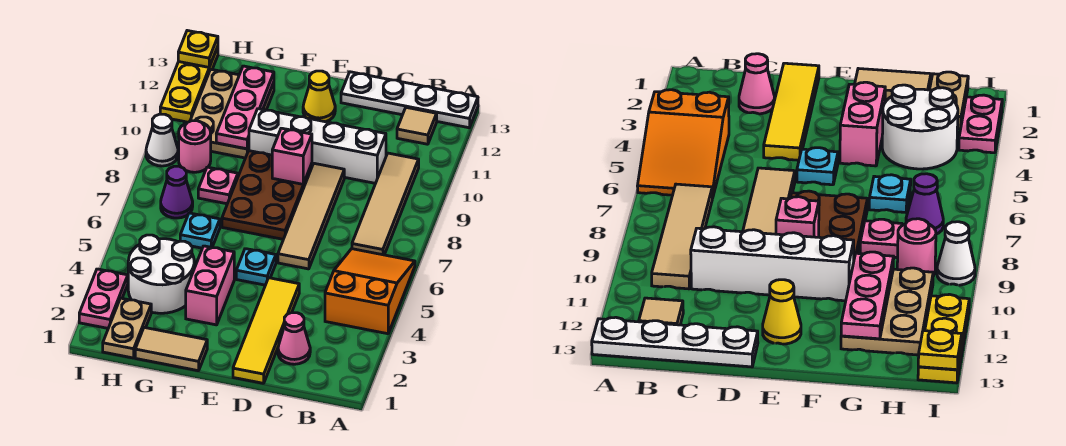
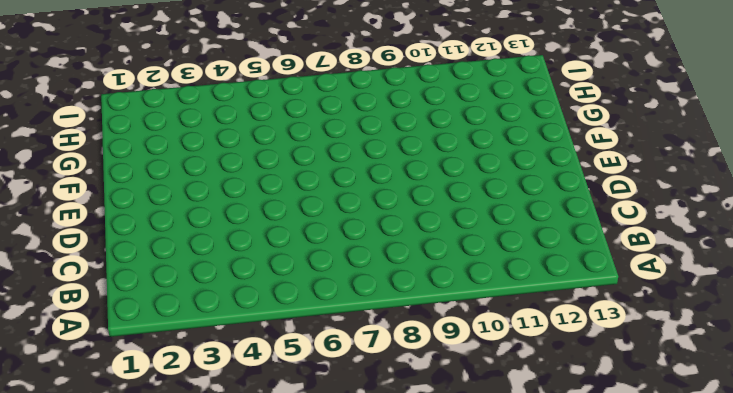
none -> orange slope A4:B6 level 1 top 4
none -> white plate A13:D13 level 1
none -> tan tile B7:B10 level 1

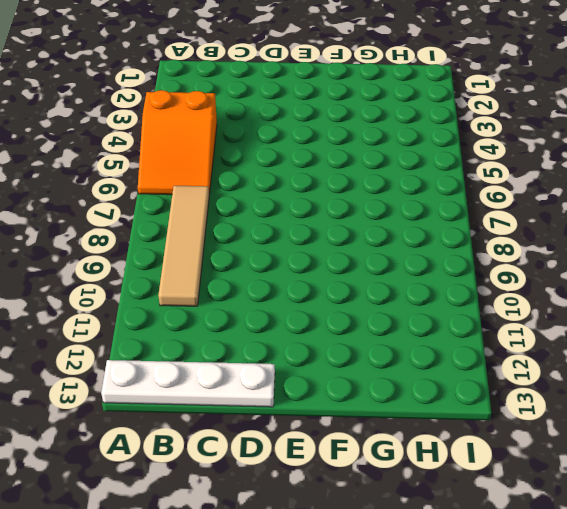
none -> tan tile B12 level 1
none -> pink cone C2 level 1
none -> white brick C10:F10 level 1

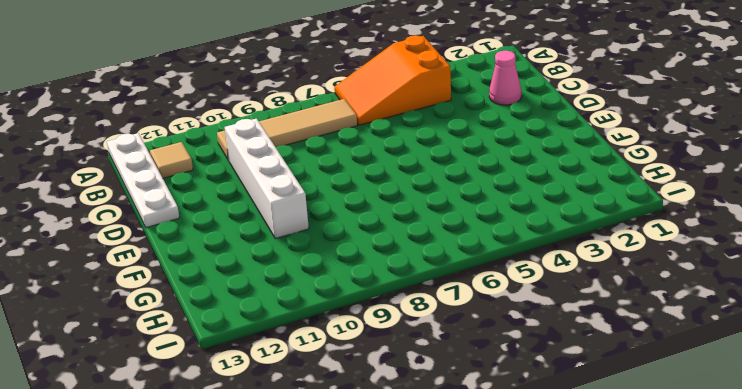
none -> yellow tile D1:D4 level 1
none -> tan tile D6:D9 level 1
none -> cyan plate E5 level 1

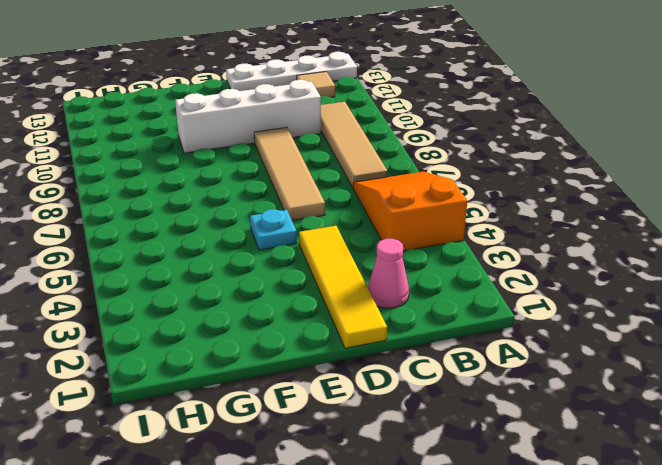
none -> brown plate E7:F9 level 1
none -> yellow cone E12 level 1
none -> tan tile F1:G1 level 1

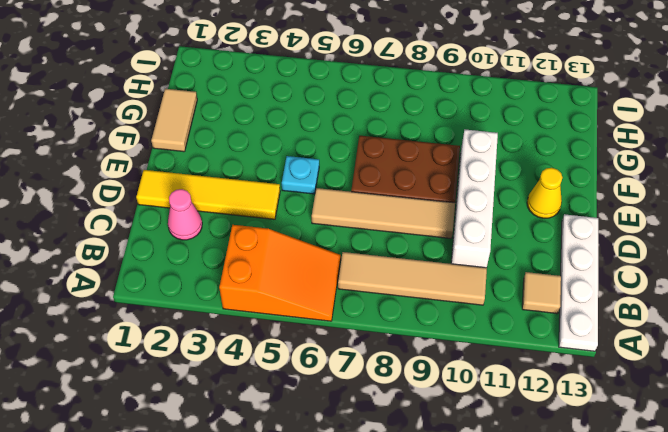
none -> pink brick F3:F4 level 1
none -> white round brick G3:H4 level 1
none -> cyan plate G6 level 1

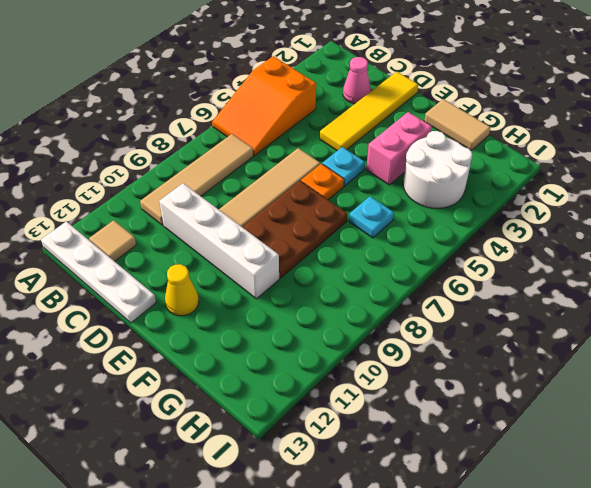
orange plate E6 level 1 -> none
none -> pink plate G8 level 1
none -> tan plate G10:H12 level 1
none -> tan plate H1:H2 level 1

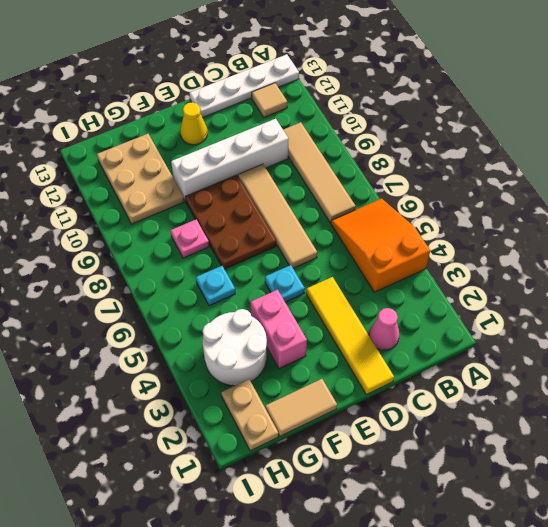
none -> purple cone H7 level 1
none -> pink round brick H9 level 1
none -> pink plate I2:I3 level 1

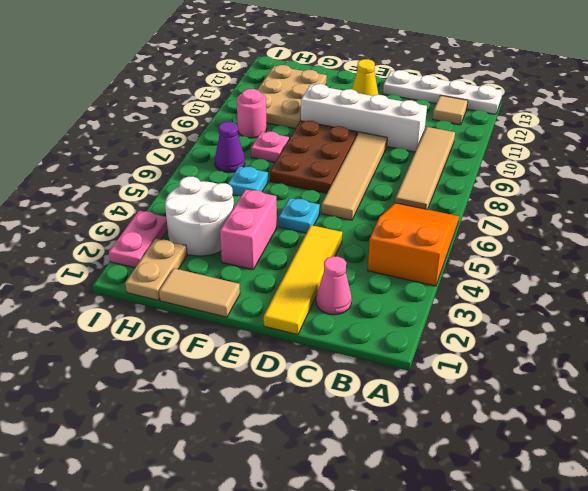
none -> white cone I9 level 1
none -> yellow plate I11:I13 level 1
none -> pink brick E9 level 2

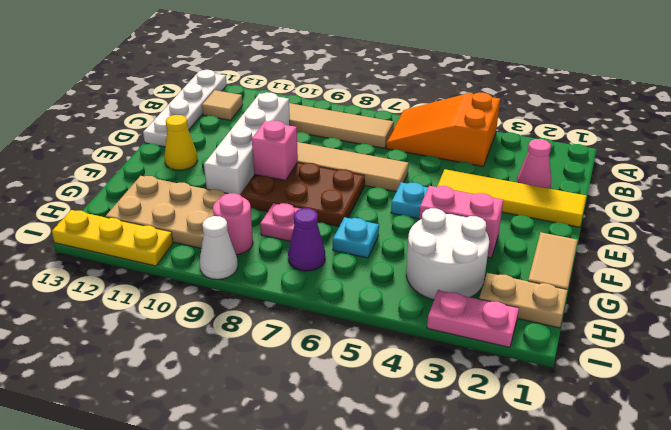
none -> pink plate G10:G12 level 2
none -> yellow plate I13 level 2

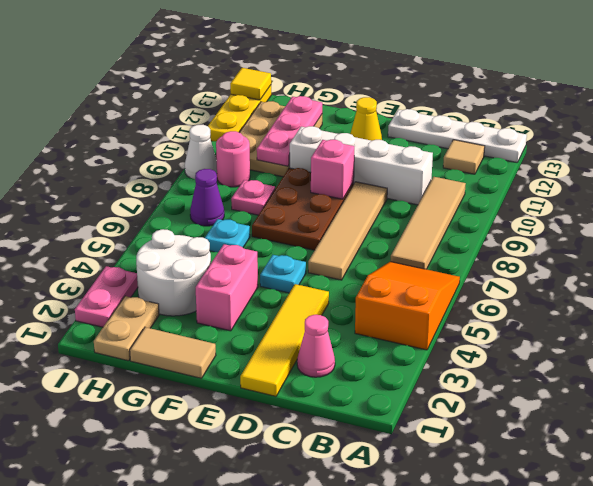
yellow tile I13 level 2 -> yellow plate I13 level 2

